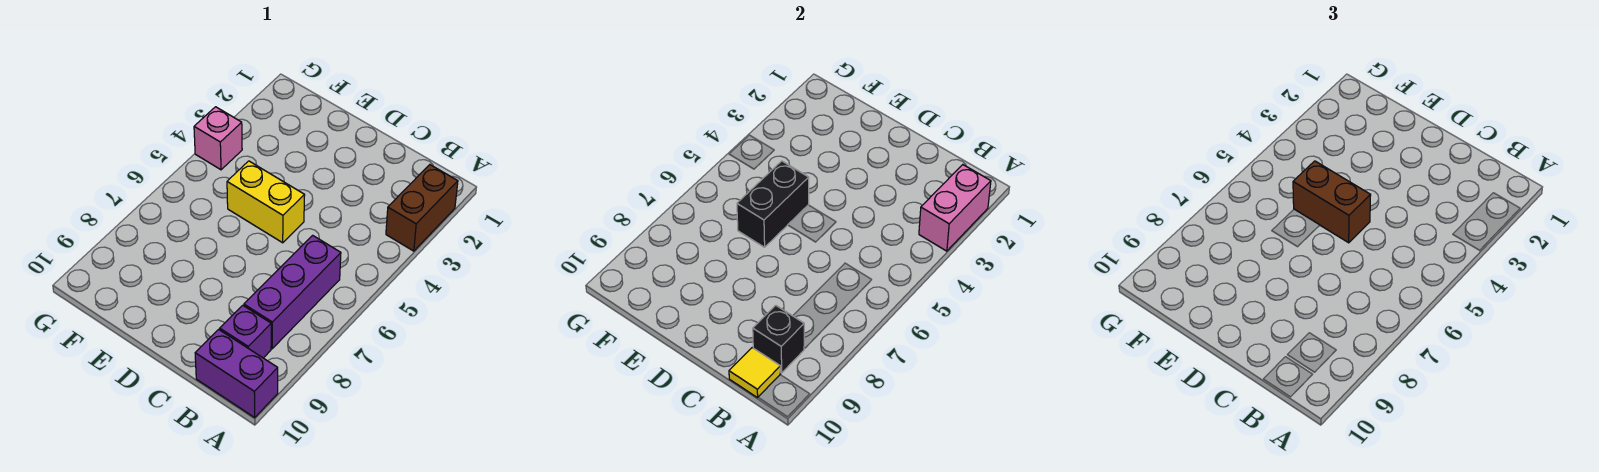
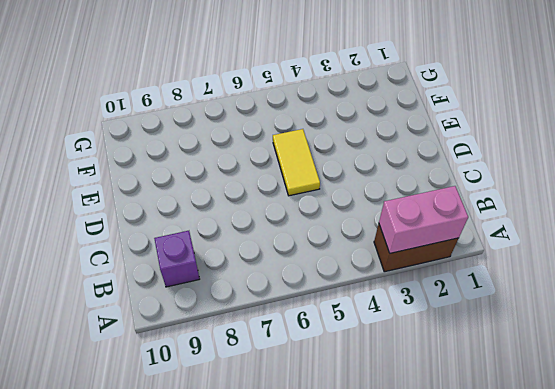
yellow tile D5:E5 level 1 -> yellow brick D5:E5 level 1
none -> purple brick A10:B10 level 1
none -> purple brick B6:B8 level 1

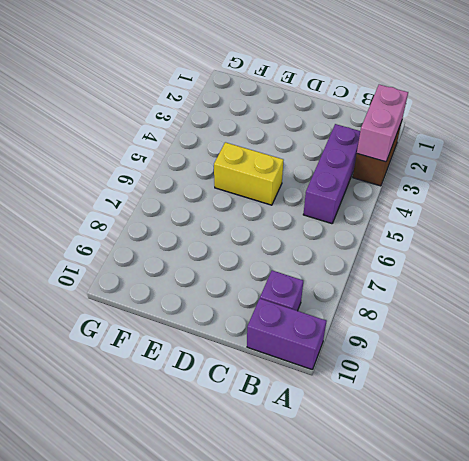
purple brick B3:B5 level 1 -> purple brick B6:B8 level 1
none -> pink brick G4 level 1
none -> black brick B9 level 2

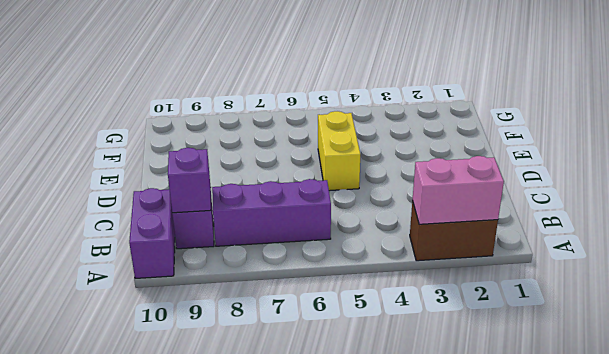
purple brick B9 level 2 -> black brick B9 level 2
none -> pink brick G4 level 1
none -> yellow tile B10 level 2

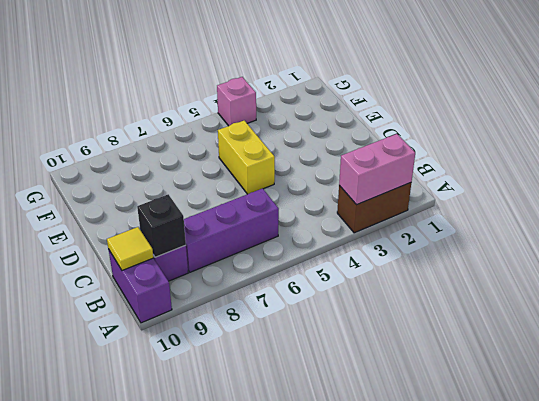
none -> black brick E5:E6 level 2
none -> brown brick D5:E5 level 3

